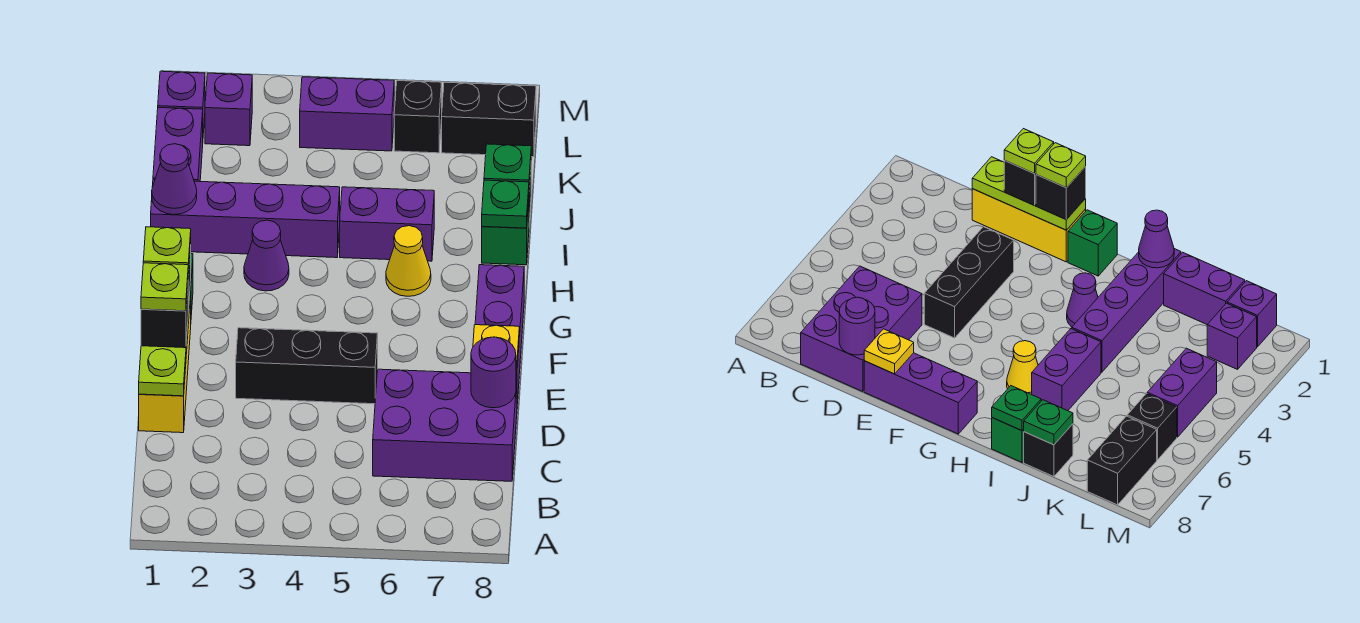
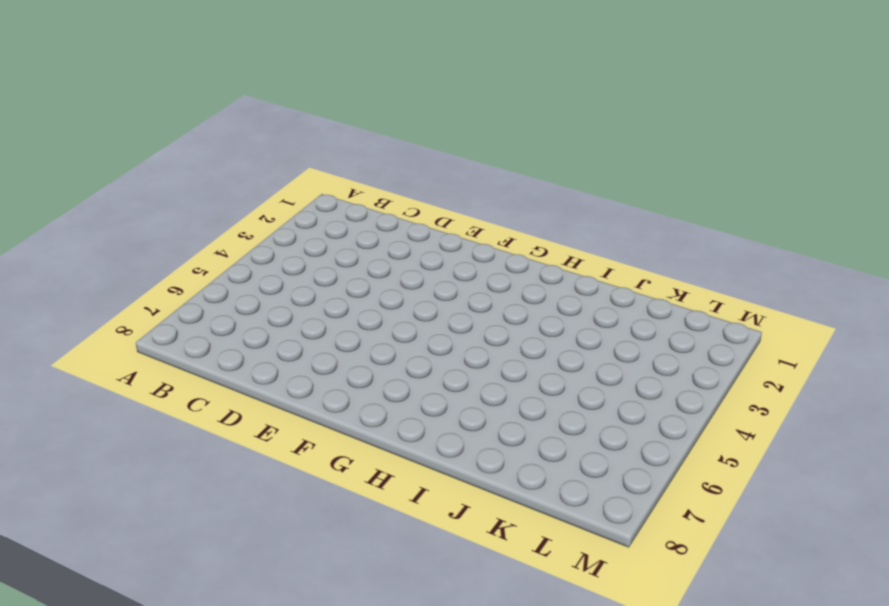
none -> purple brick C6:D8 level 1
none -> yellow brick D1:F1 level 1
none -> black brick E3:E5 level 1

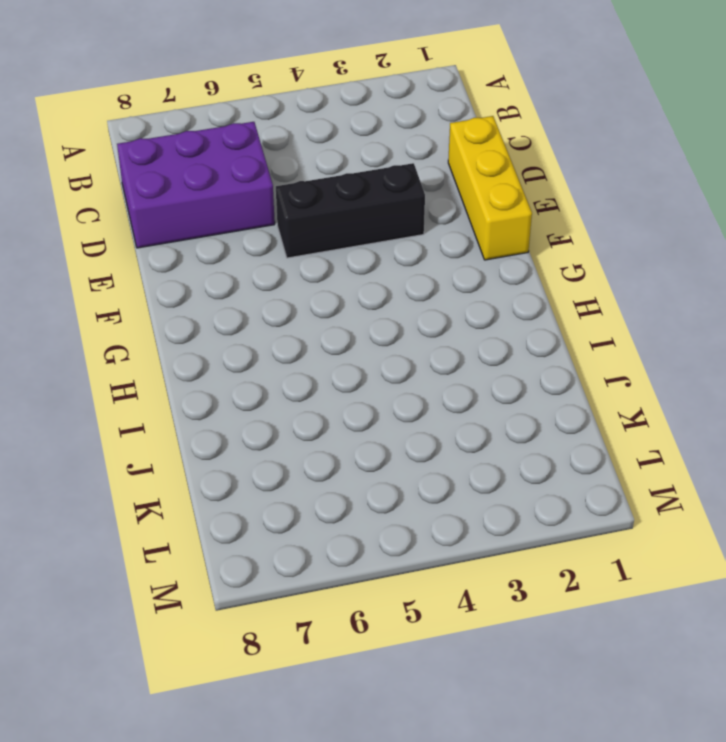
none -> purple brick E8:G8 level 1
none -> green brick G1 level 1
none -> purple cone H3 level 1

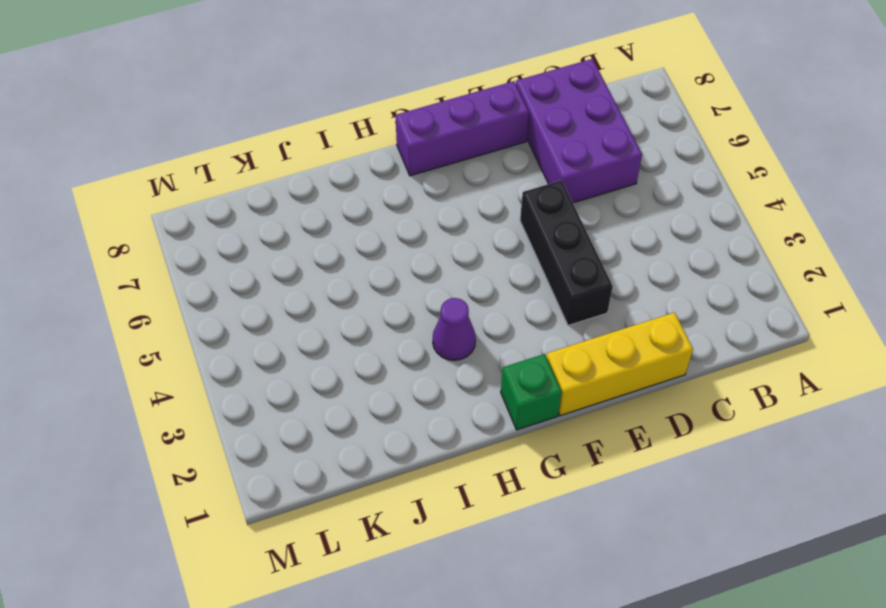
none -> yellow cone H6 level 1
none -> purple brick I1:I4 level 1
none -> purple brick I5:I6 level 1

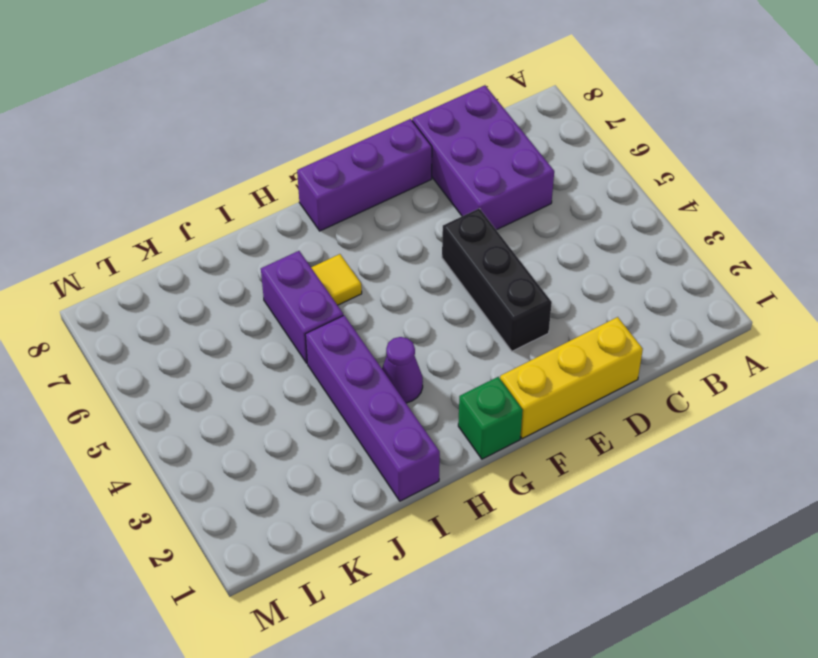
yellow tile H6 level 1 -> yellow cone H6 level 1
none -> green brick I8 level 1
none -> purple brick J1:K1 level 1
none -> black brick J8 level 1

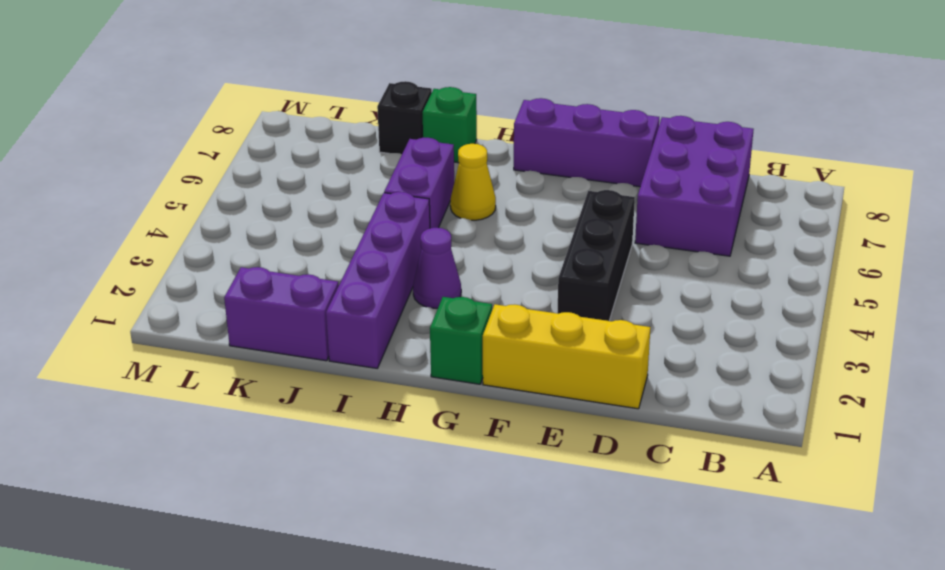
none -> purple brick L1 level 1
none -> purple brick L2 level 1
none -> purple brick L4:L5 level 1

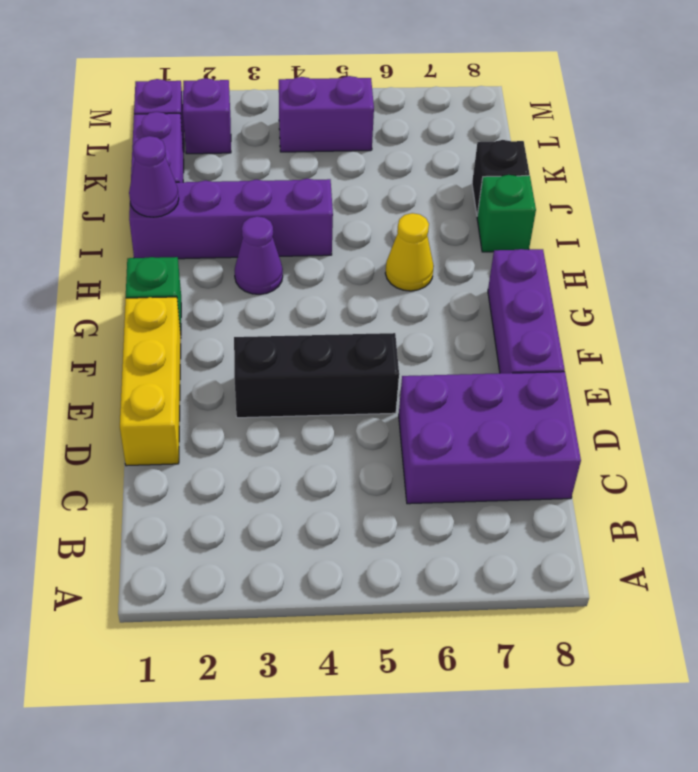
none -> purple brick I5:I6 level 1
none -> black brick L6 level 1
none -> black brick L7:L8 level 1

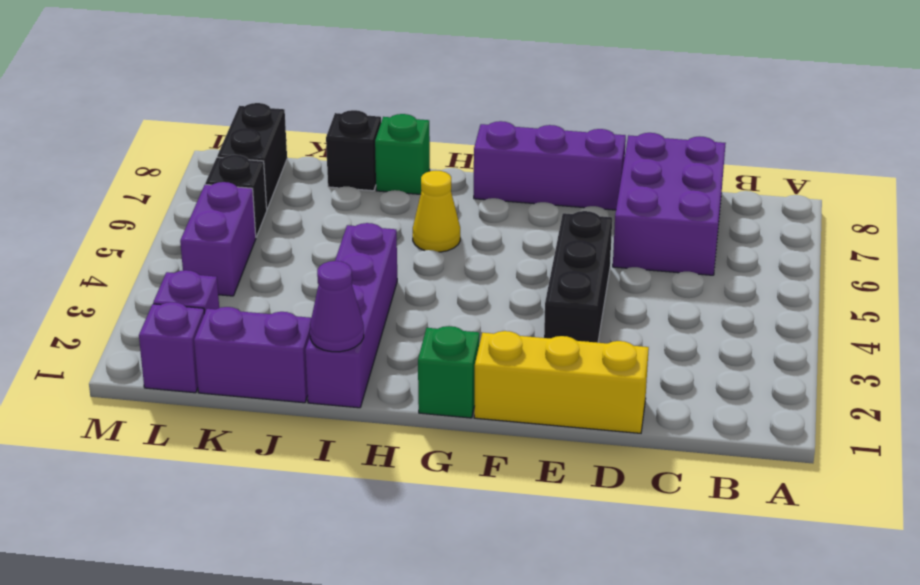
none -> purple cone H3 level 1
none -> purple brick I5:I6 level 1
none -> lime plate D1:F1 level 2

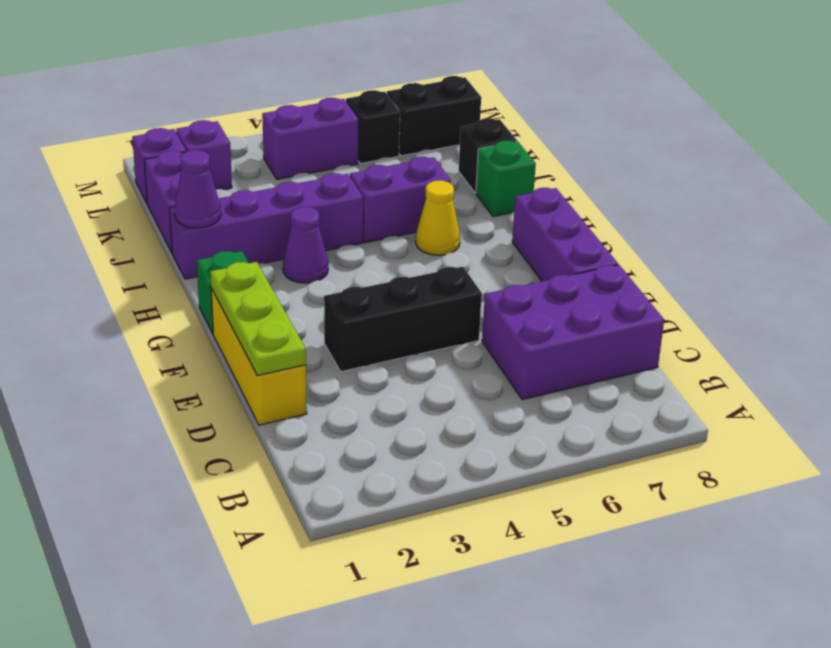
none -> purple round brick D8 level 2
none -> yellow plate E8 level 2
none -> green plate I8 level 2

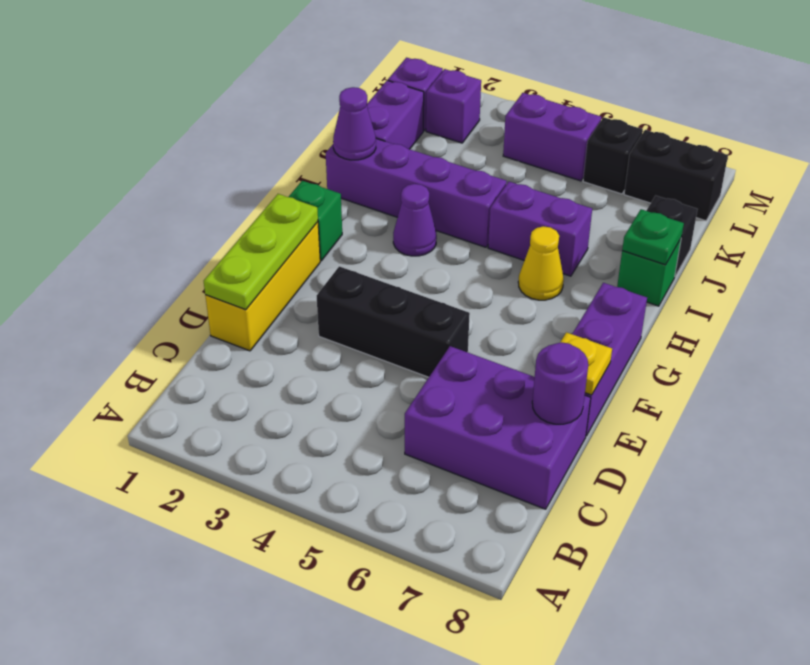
none -> green plate J8 level 2
none -> black brick E1 level 3
none -> black brick F1 level 3

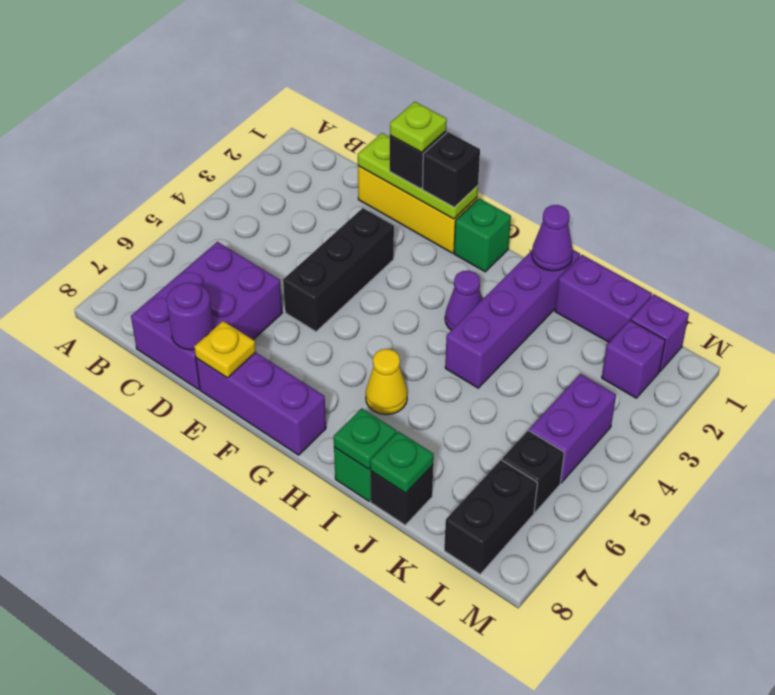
none -> purple brick I5:I6 level 1
none -> lime plate F1 level 4

